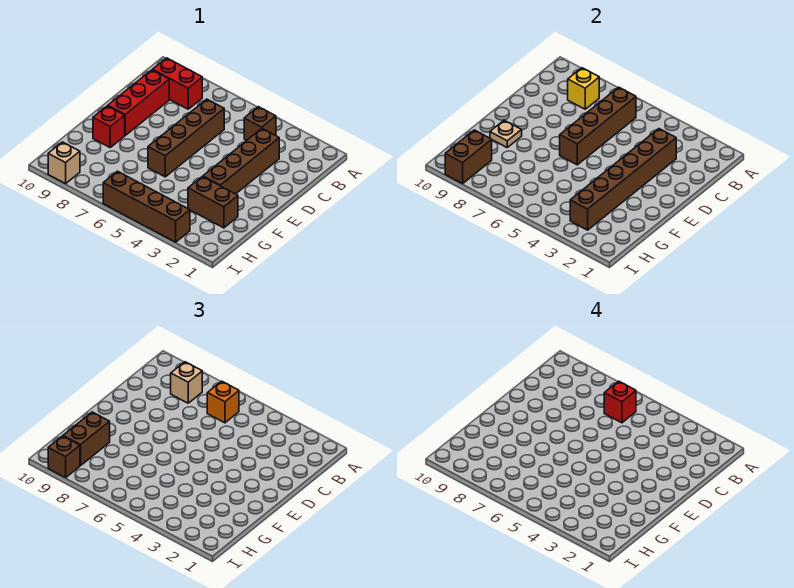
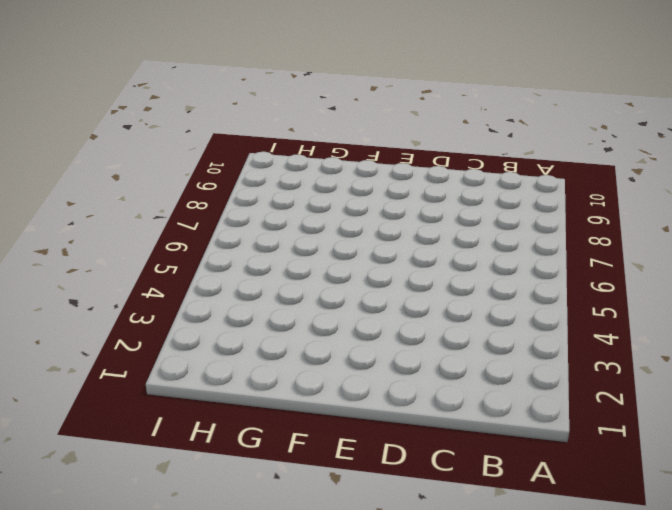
none -> brown brick B4 level 1
none -> red brick B8:B9 level 1
none -> brown brick C3:F3 level 1

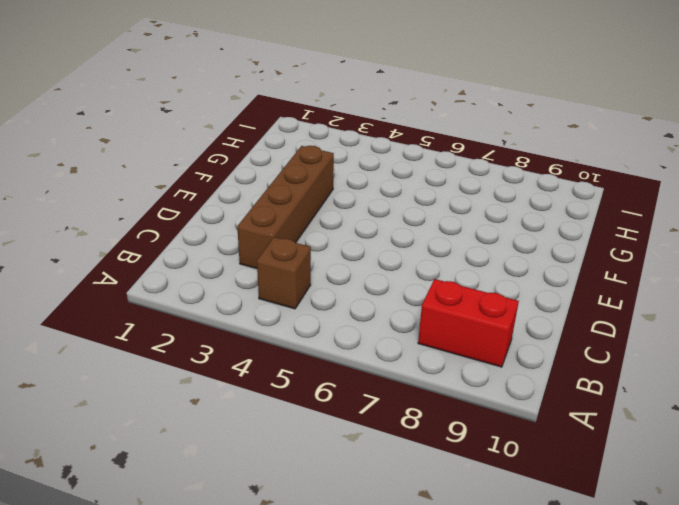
none -> brown brick C6:F6 level 1
none -> red brick C9:E9 level 1
none -> red brick F9 level 1

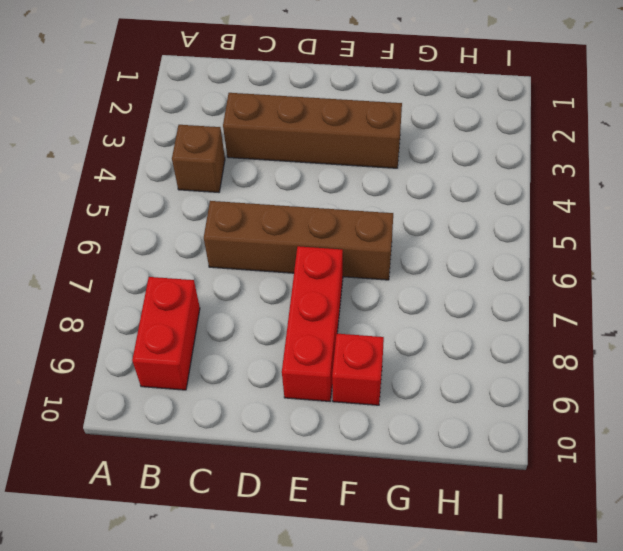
red brick E7:E9 level 1 -> red brick C9:E9 level 1
none -> brown brick G2:G3 level 1
none -> brown brick I3:I6 level 1
none -> tan brick I9 level 1

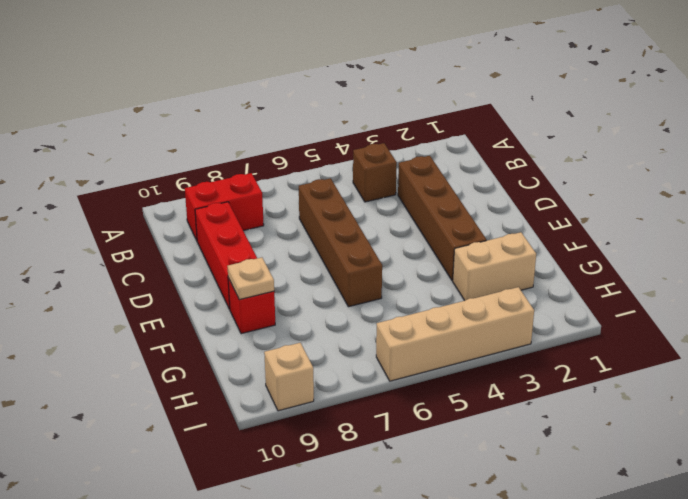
tan brick G2:G3 level 1 -> brown brick G2:G3 level 1
tan brick I3:I6 level 1 -> brown brick I3:I6 level 1
none -> brown brick B6:E6 level 2
none -> yellow brick B8 level 2
none -> brown brick C3:H3 level 2

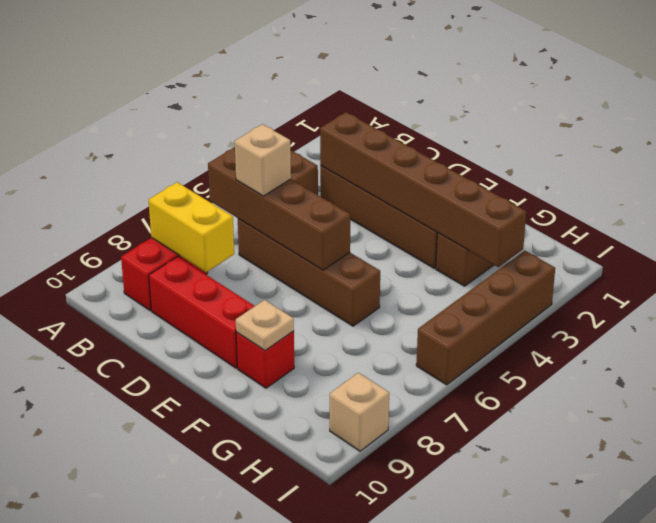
yellow brick B8:C8 level 2 -> yellow brick B8 level 2
tan brick C6 level 3 -> tan brick B8 level 3
none -> brown brick H9:I9 level 2
none -> orange brick B6 level 3
none -> brown brick G9:H9 level 3

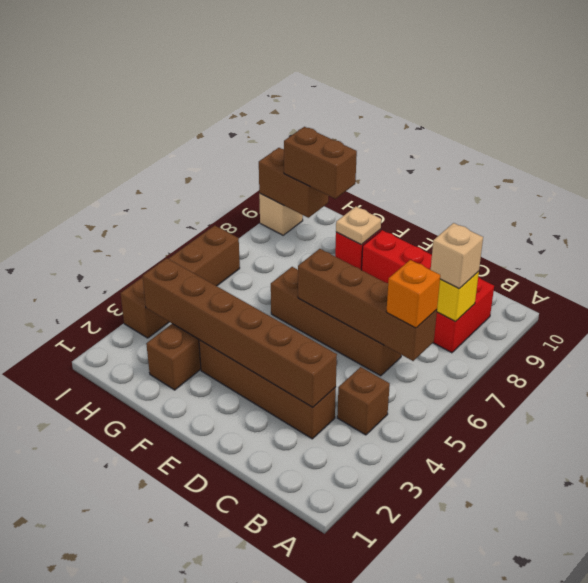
none -> brown brick I9 level 3
none -> red brick B6 level 4

